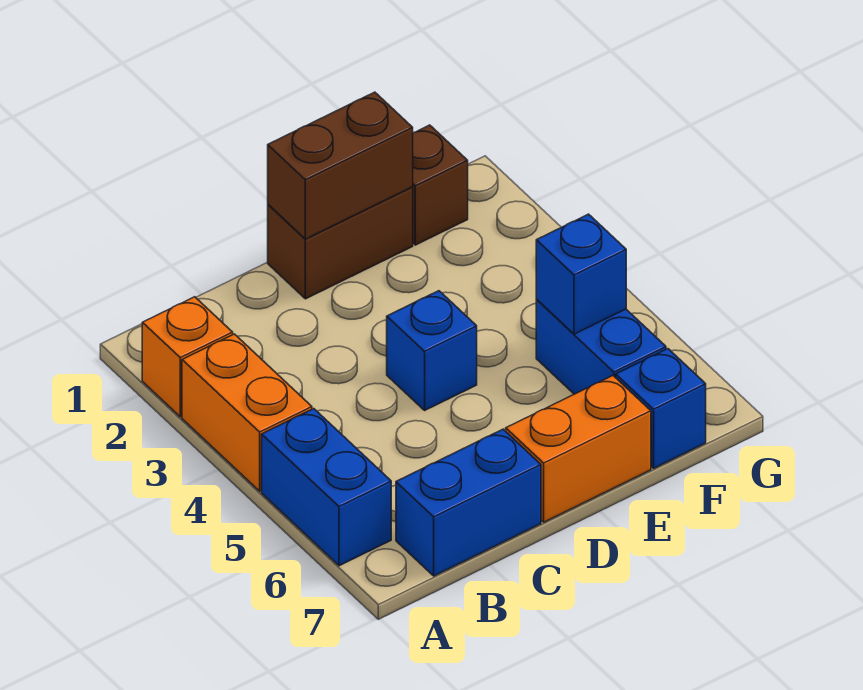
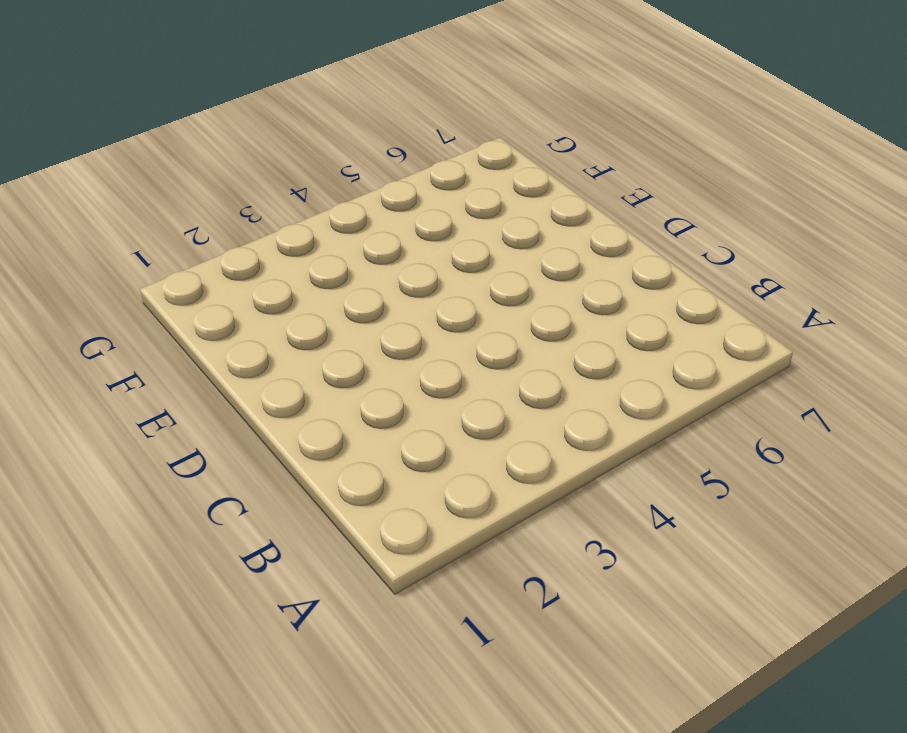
none -> orange brick A2 level 1
none -> orange brick A3:A4 level 1
none -> blue brick A5:A6 level 1

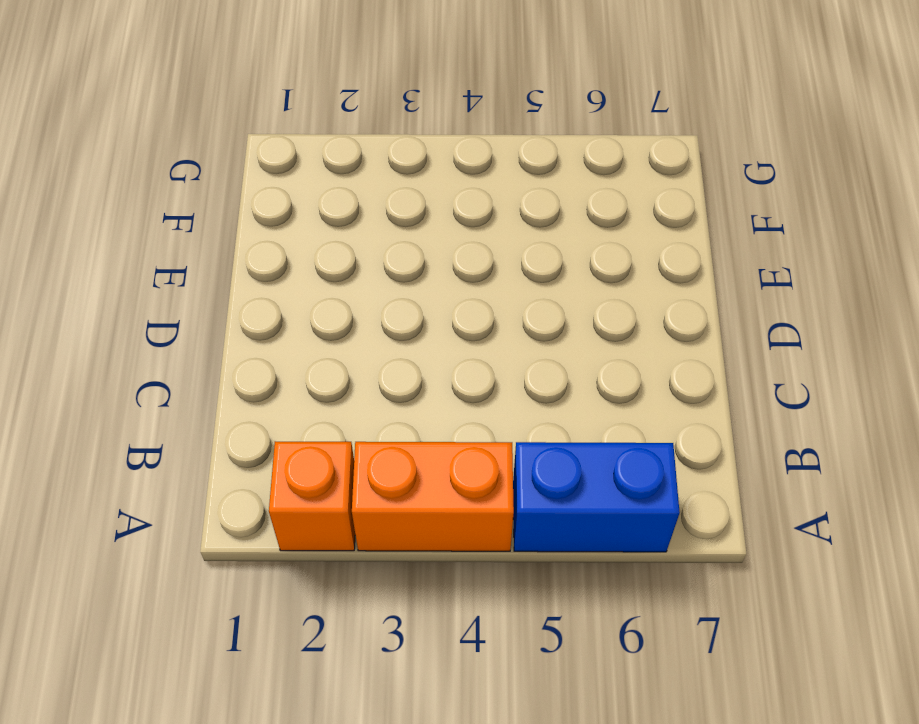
none -> blue brick B7:C7 level 1
none -> brown brick D1:E1 level 1
none -> blue brick D4 level 1

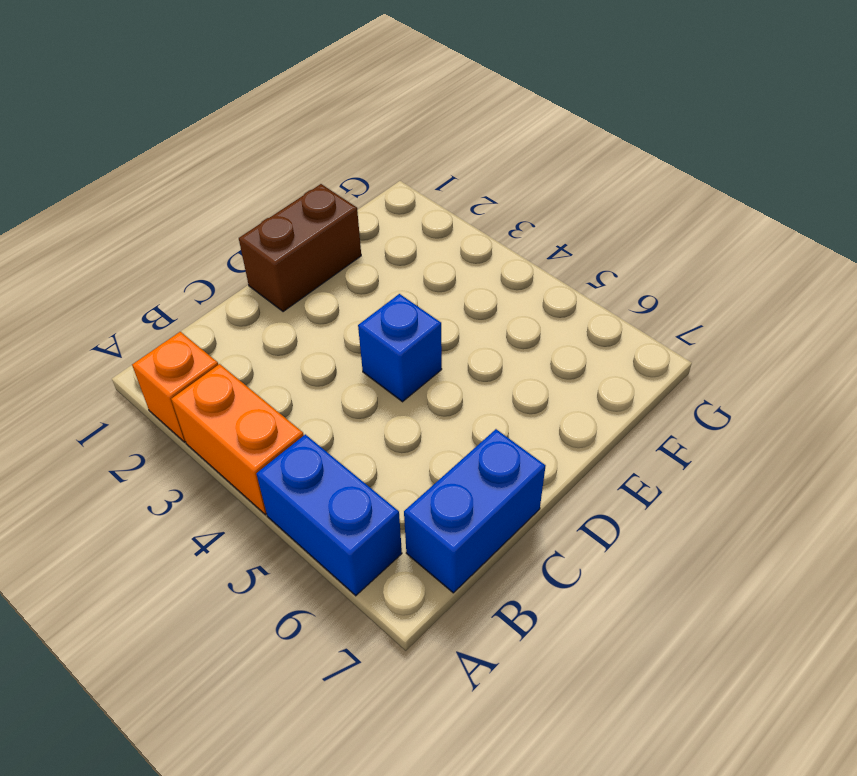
none -> orange brick D7:E7 level 1
none -> brown brick F1 level 1
none -> blue brick F5:F6 level 1

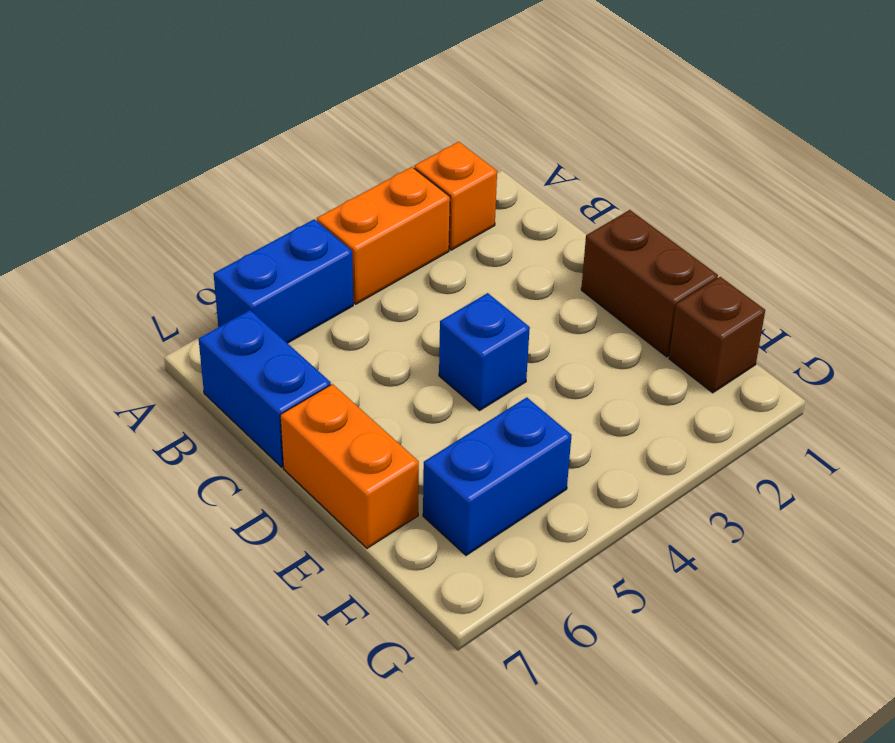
none -> blue brick F7 level 1
none -> brown brick D1:E1 level 2
none -> blue brick F5 level 2

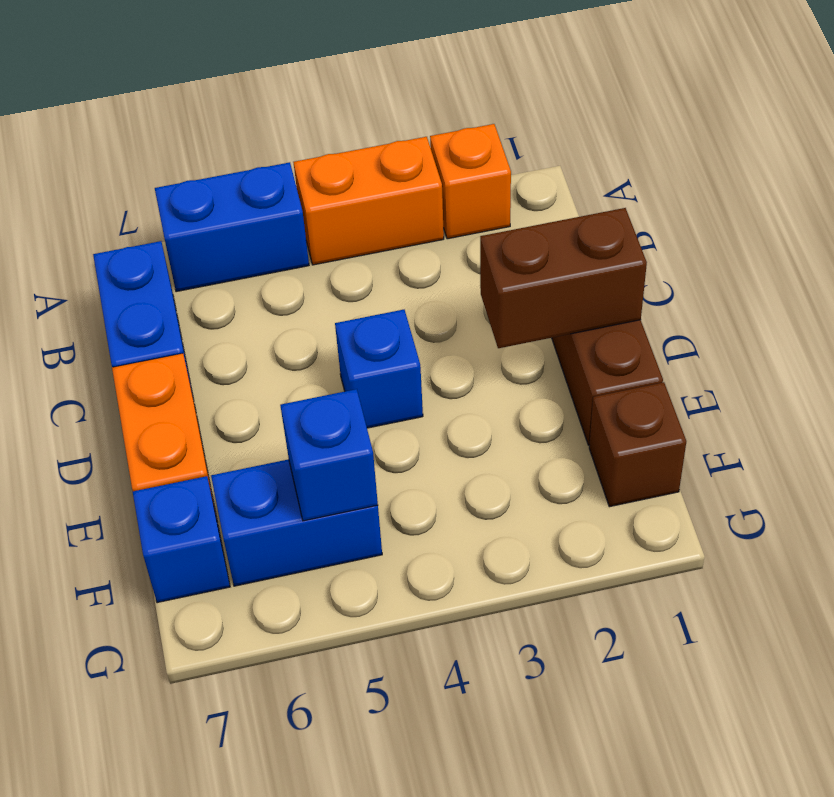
brown brick D1:D2 level 2 -> brown brick D1:E1 level 2

